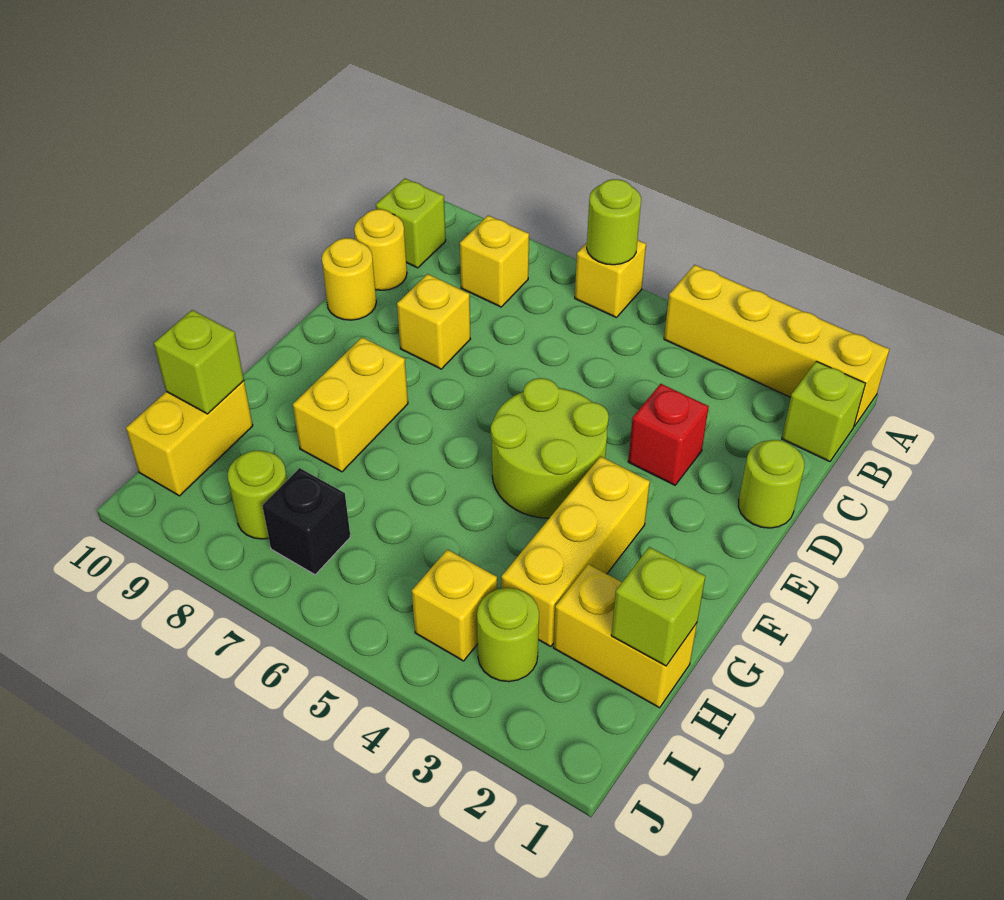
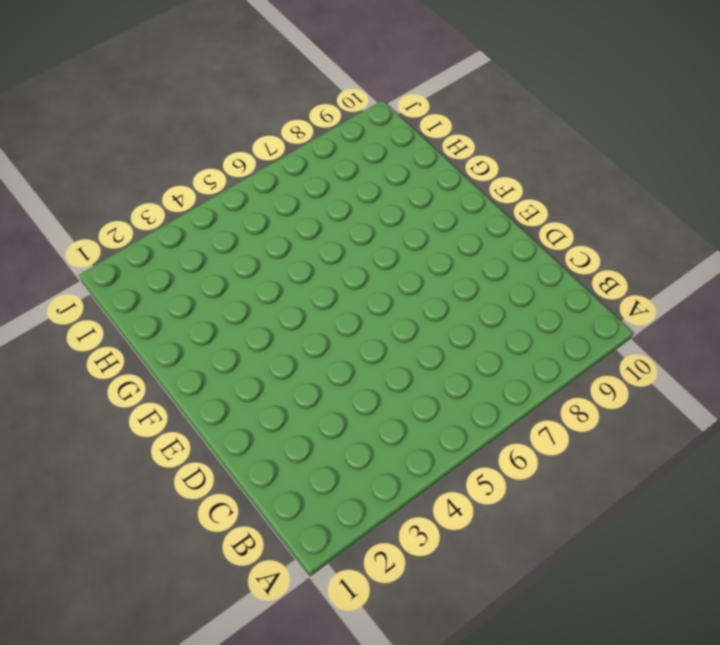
none -> yellow brick A1:A4 level 1
none -> yellow brick A6 level 1
none -> lime brick B1 level 1

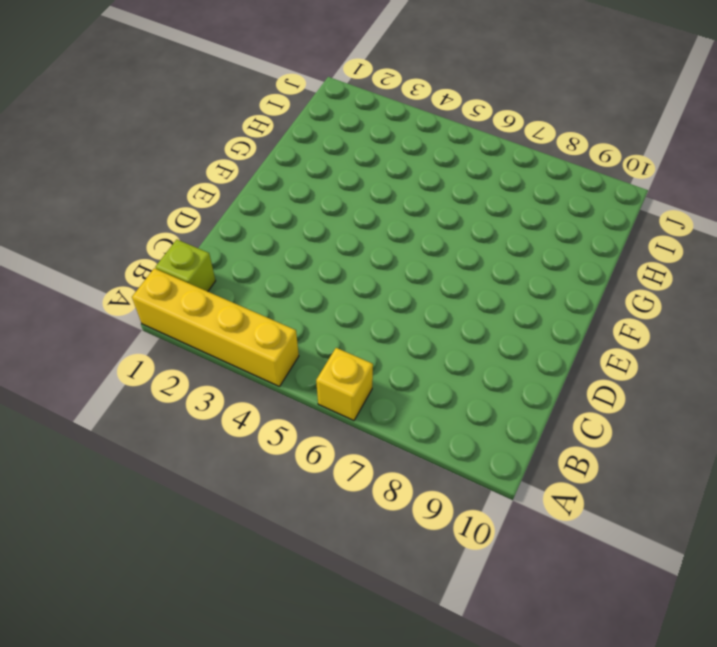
none -> yellow brick B8 level 1
none -> lime brick B10 level 1
none -> yellow round brick C10 level 1

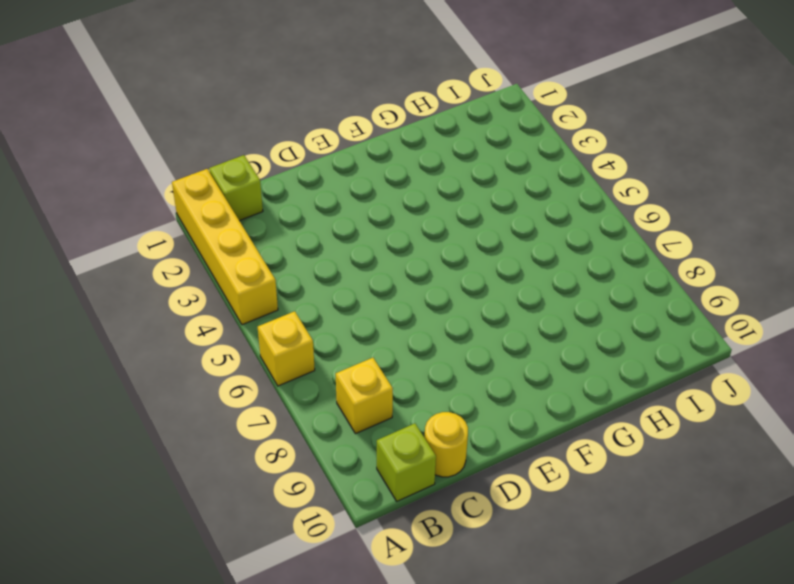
none -> lime round brick D1 level 1
none -> red brick D3 level 1
none -> yellow brick D8 level 1

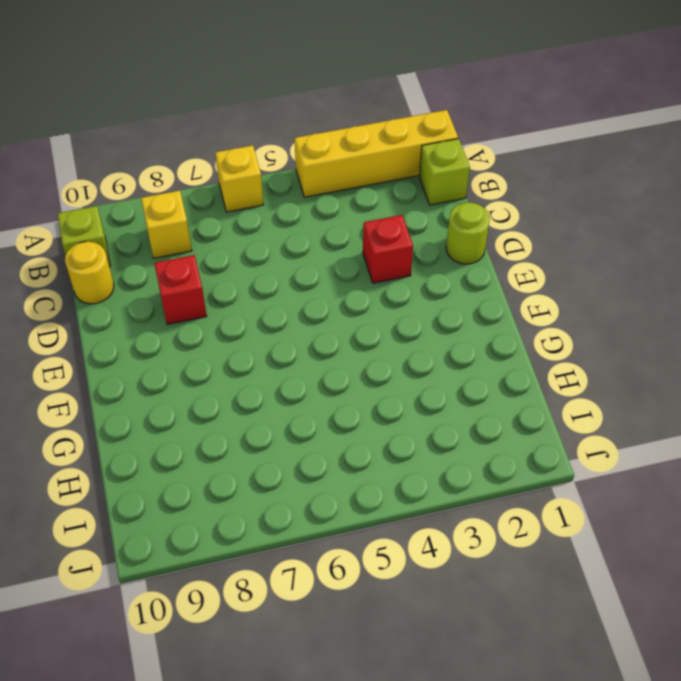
red brick D8 level 1 -> yellow brick D8 level 1
none -> yellow round brick D10 level 1
none -> lime round brick E4:F5 level 1
none -> yellow brick F3:H3 level 1

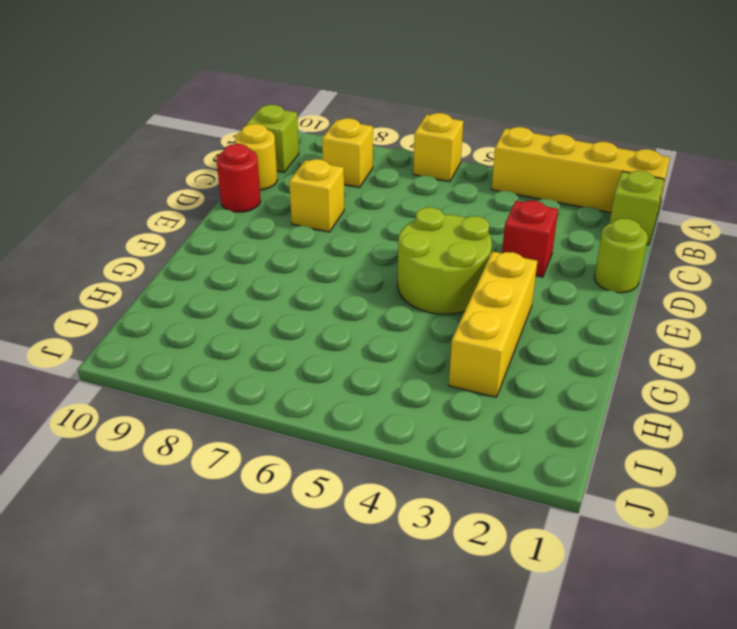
red round brick D10 level 1 -> yellow round brick D10 level 1
none -> yellow brick F8:G8 level 1
none -> yellow brick H1:H2 level 1
none -> yellow brick H10:I10 level 1

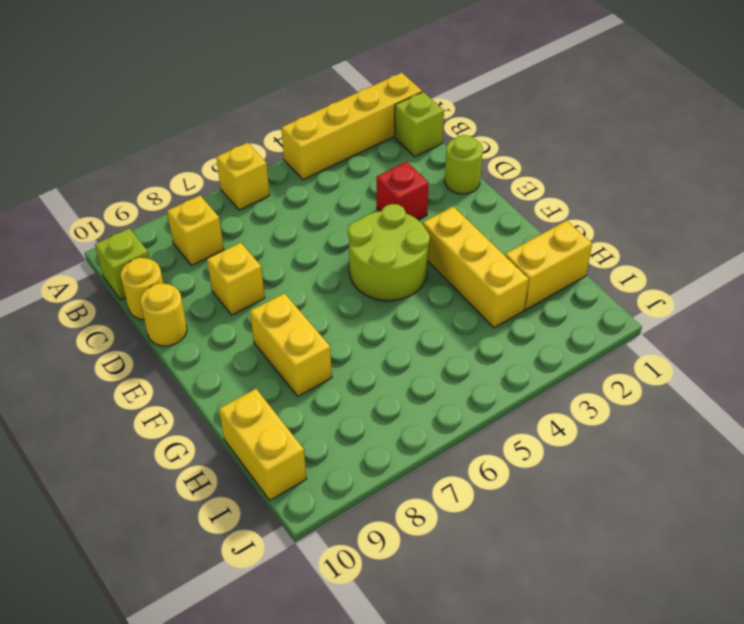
none -> lime round brick I3 level 1
none -> yellow brick I4 level 1
none -> black brick I7 level 1

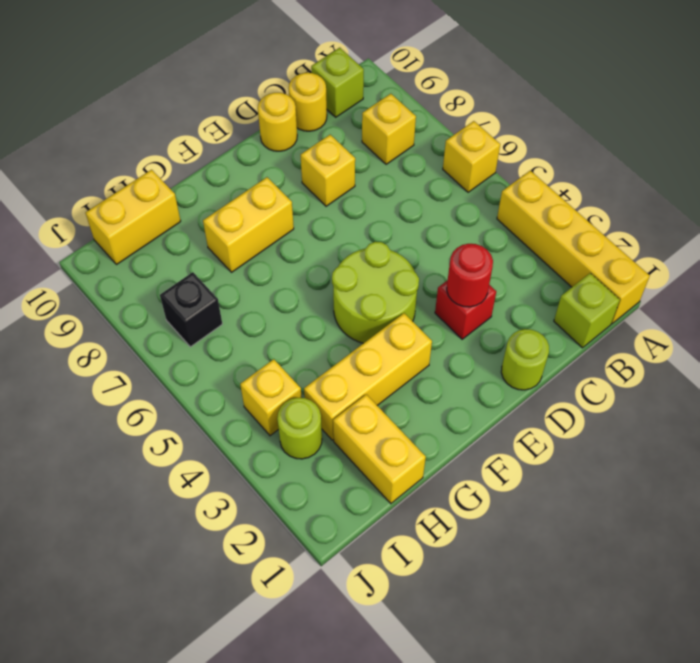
red round brick D3 level 2 -> none
none -> lime round brick I8 level 1
none -> lime round brick A6 level 2
none -> lime brick H1 level 2

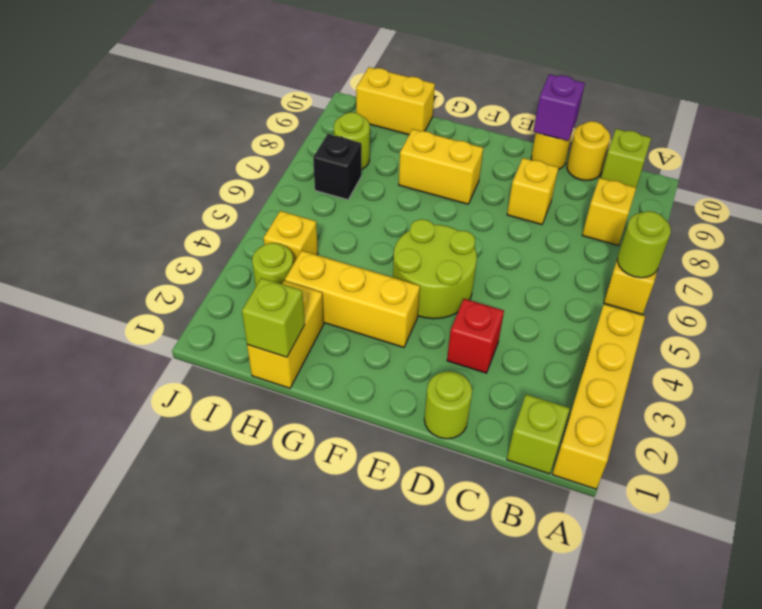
purple brick D10 level 2 -> none
none -> lime brick H10 level 2

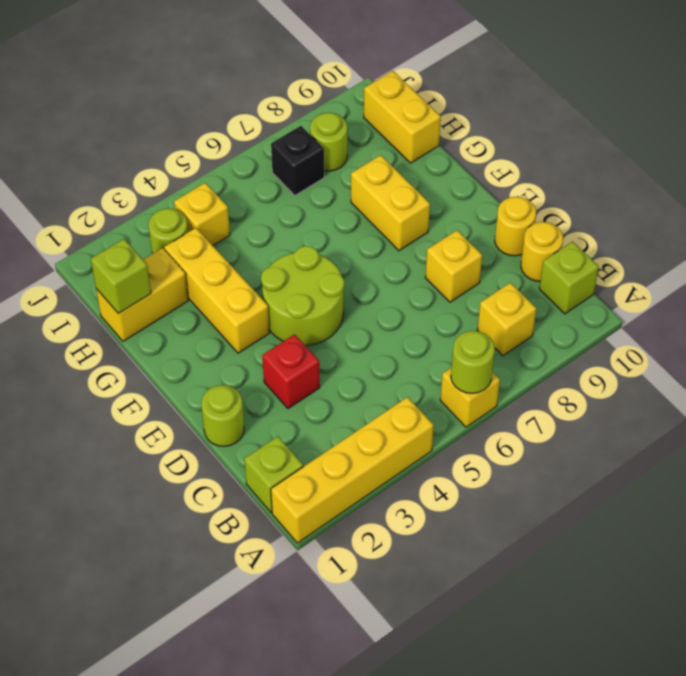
none -> lime brick H10 level 2

